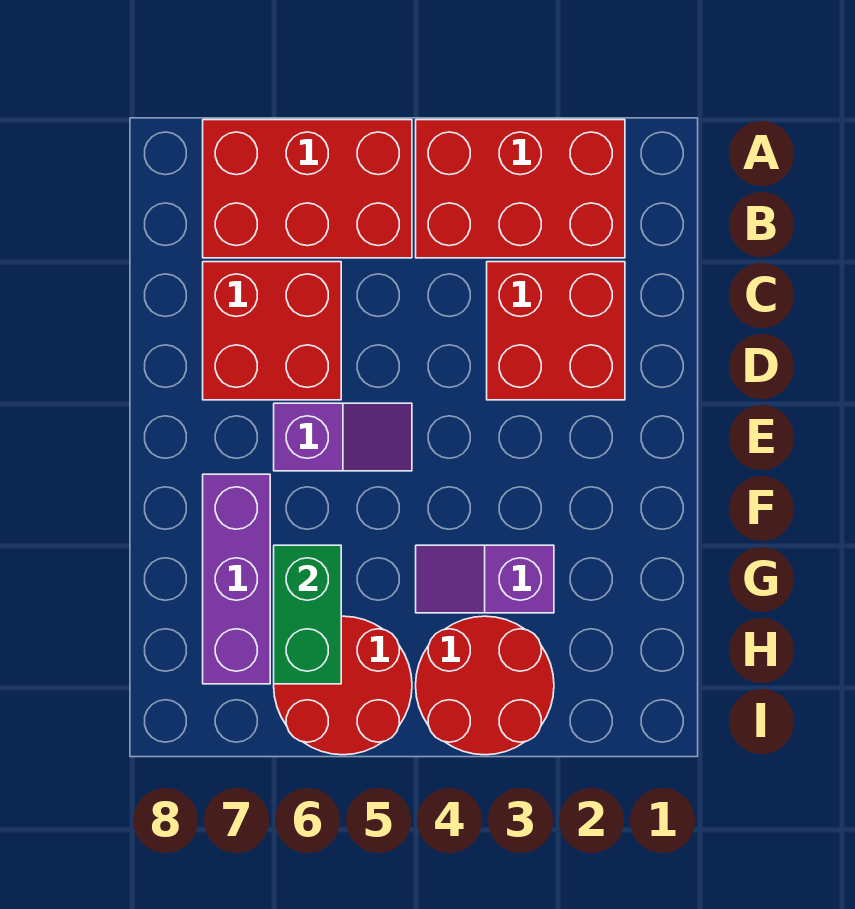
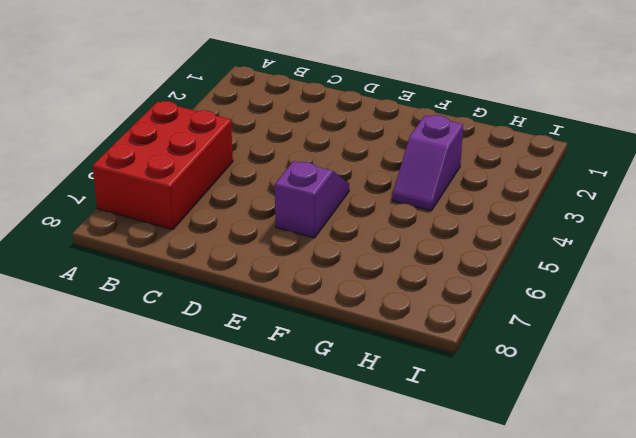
none -> red brick A2:B4 level 1
none -> red brick C2:D3 level 1

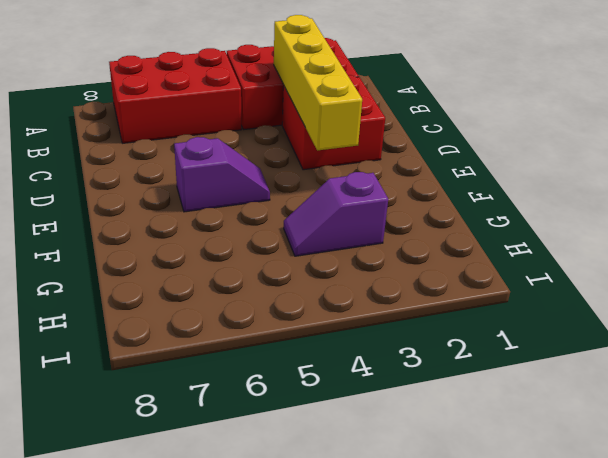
yellow brick B3:E3 level 2 -> none
none -> red brick C6:D7 level 1
none -> purple brick F7:H7 level 1

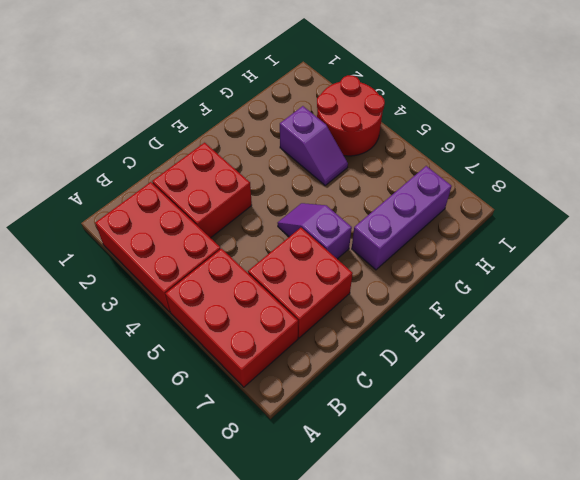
none -> red round brick H5:I6 level 1
none -> green brick G6:H6 level 2

